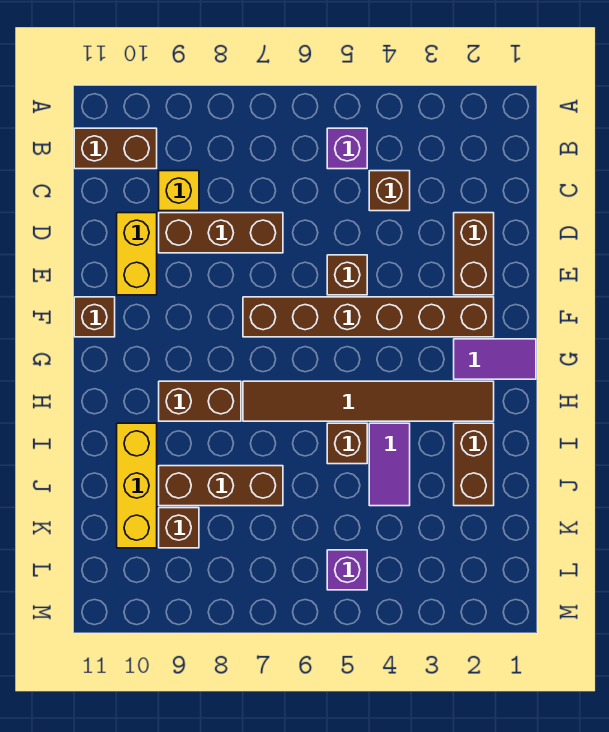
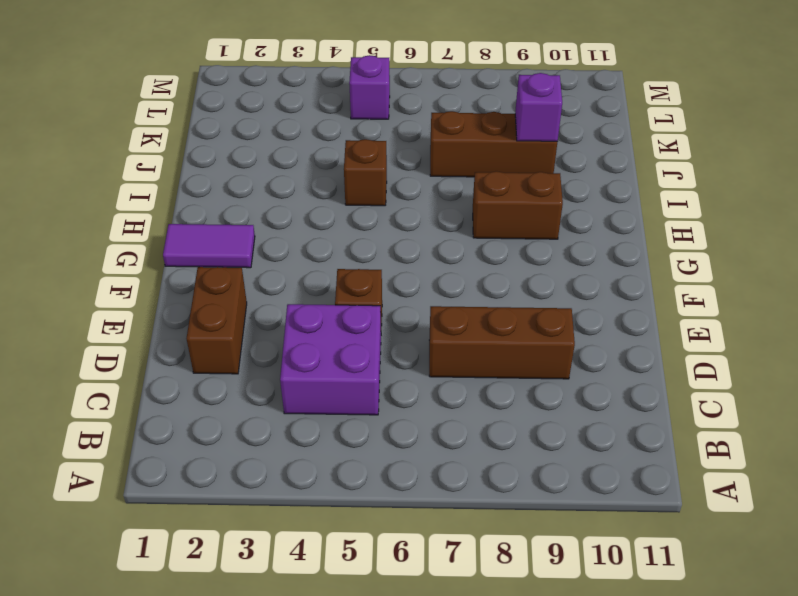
purple brick C4:D5 level 1 -> brown brick C4 level 1
purple brick J9 level 2 -> purple brick B5 level 1
none -> brown brick B10:B11 level 1
none -> yellow brick C9 level 1
none -> yellow brick D10:E10 level 1

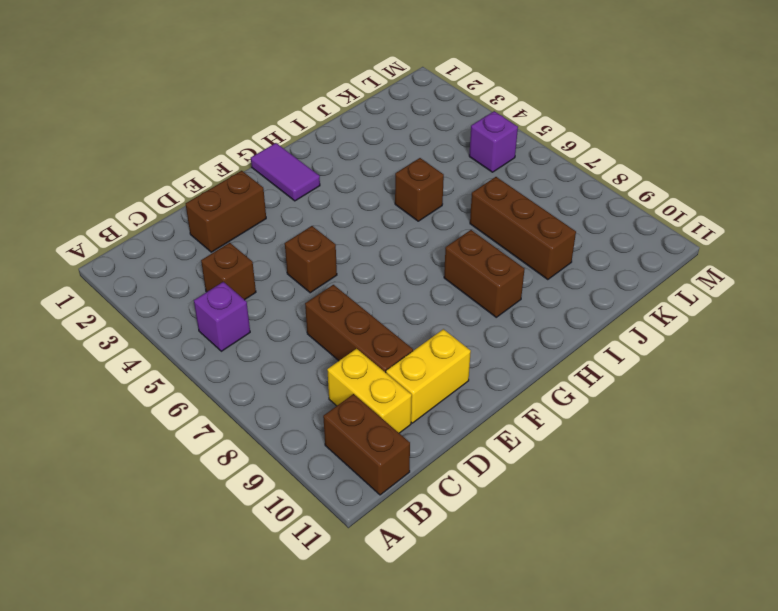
yellow brick C9:C10 level 1 -> yellow brick C9 level 1
none -> brown brick F2:F7 level 1
none -> brown brick F11 level 1
none -> brown tile H2:H7 level 1

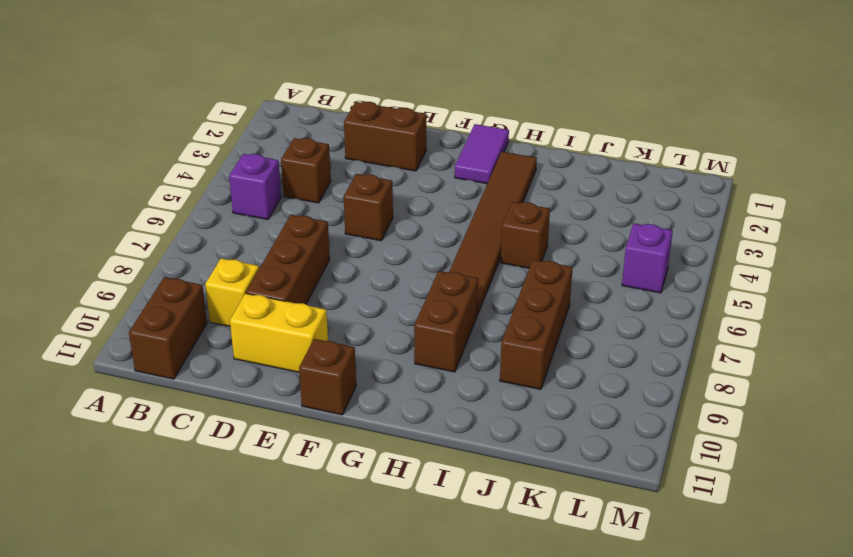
none -> brown brick F2:F7 level 1
none -> brown brick I2:J2 level 1
none -> purple tile I4:J4 level 1

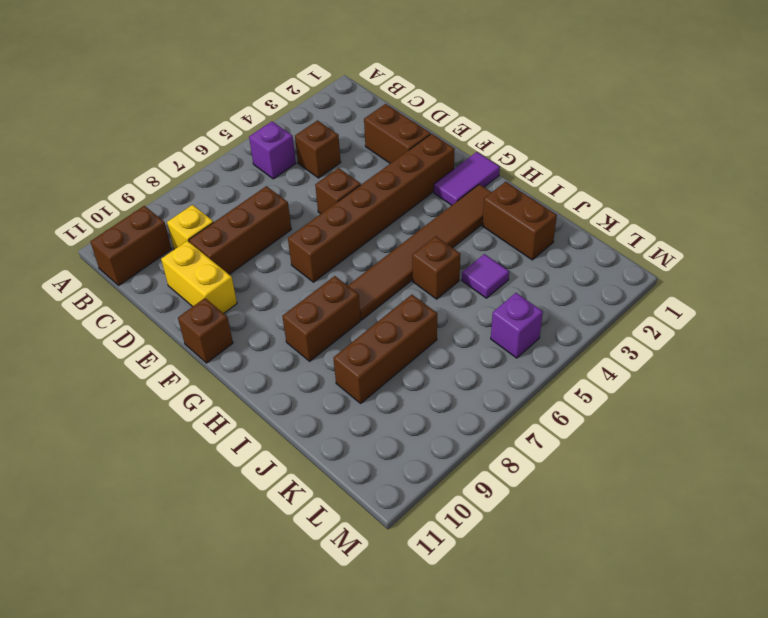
purple tile J4 level 1 -> purple tile I4:J4 level 1
none -> yellow brick I10:K10 level 1
none -> brown brick K9 level 1

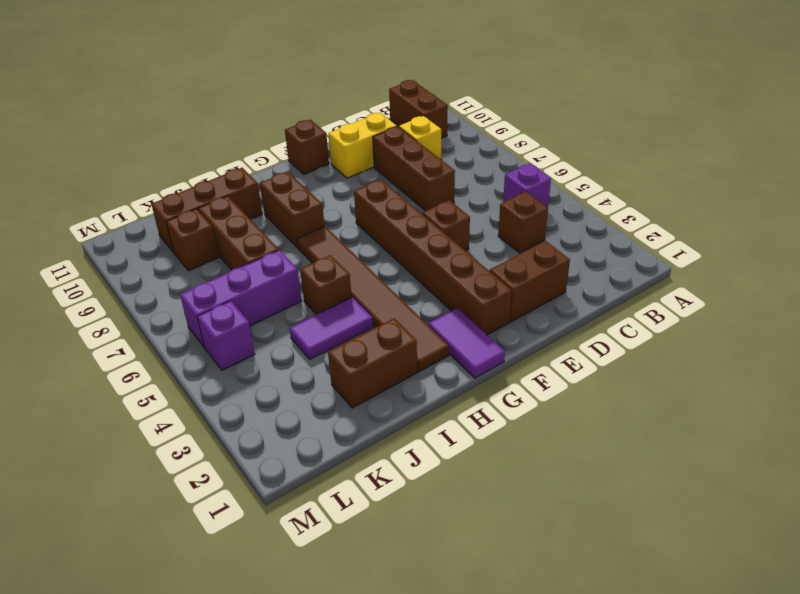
brown brick I10:K10 level 1 -> yellow brick I10:K10 level 1
purple brick J6:L6 level 1 -> none

